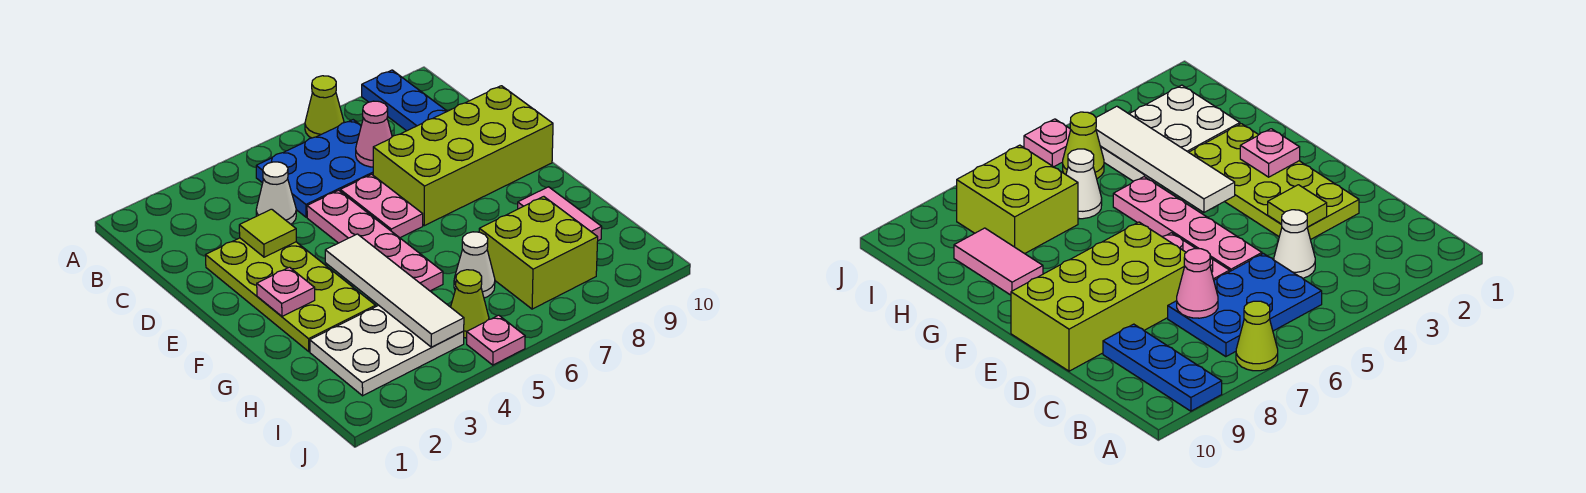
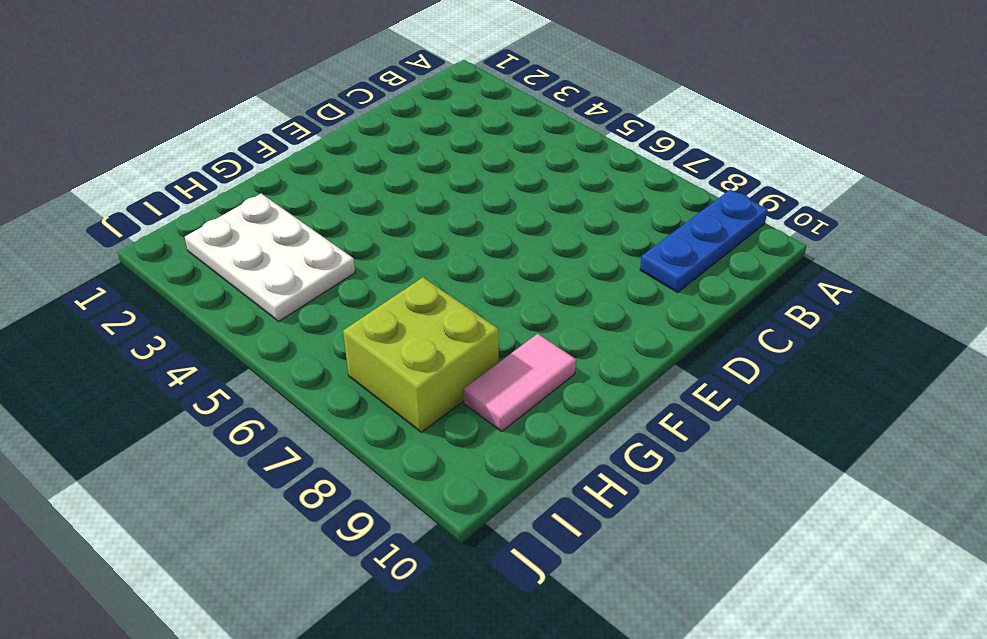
none -> lime cone A7 level 1
none -> blue plate B5:C7 level 1
none -> white cone C4 level 1

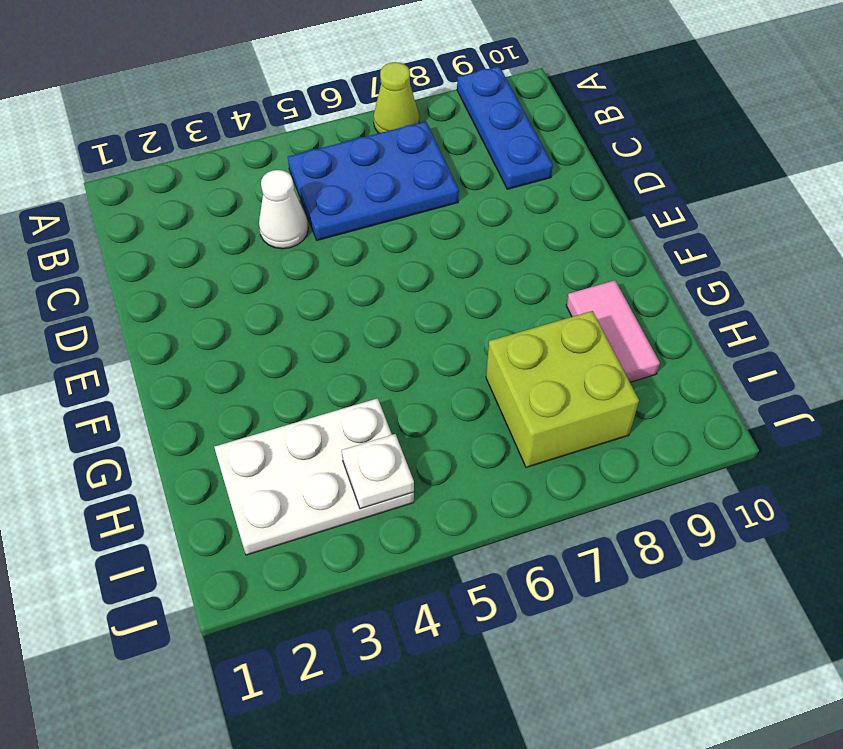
white plate I4 level 2 -> white tile F4:I4 level 2
none -> lime plate D2:G3 level 1
none -> pink plate D5:G5 level 1
none -> pink plate D6:E6 level 1

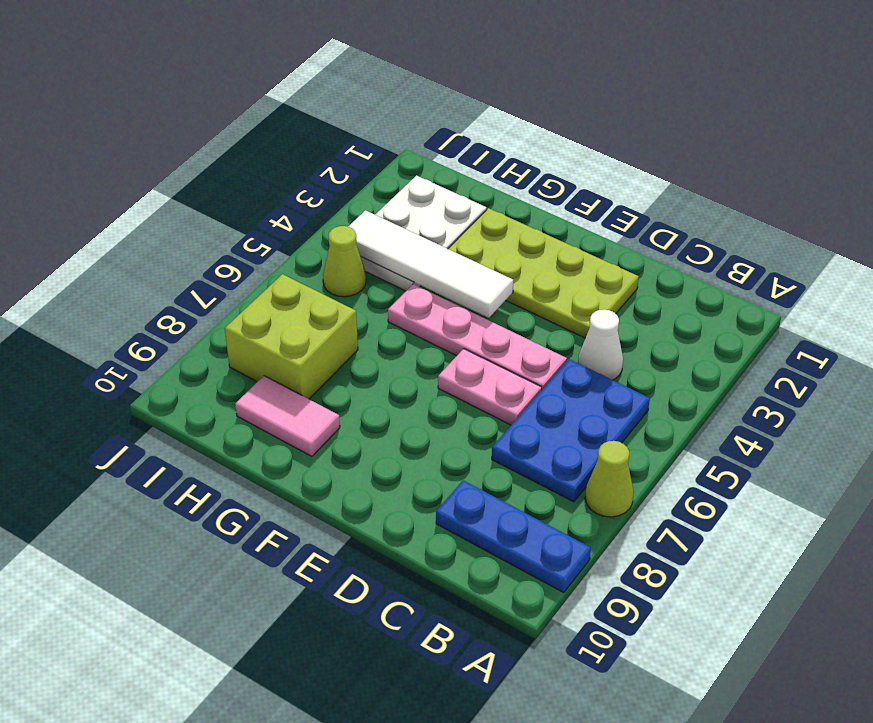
none -> lime brick D7:E10 level 1
none -> white cone H6 level 1
none -> pink plate J5 level 1

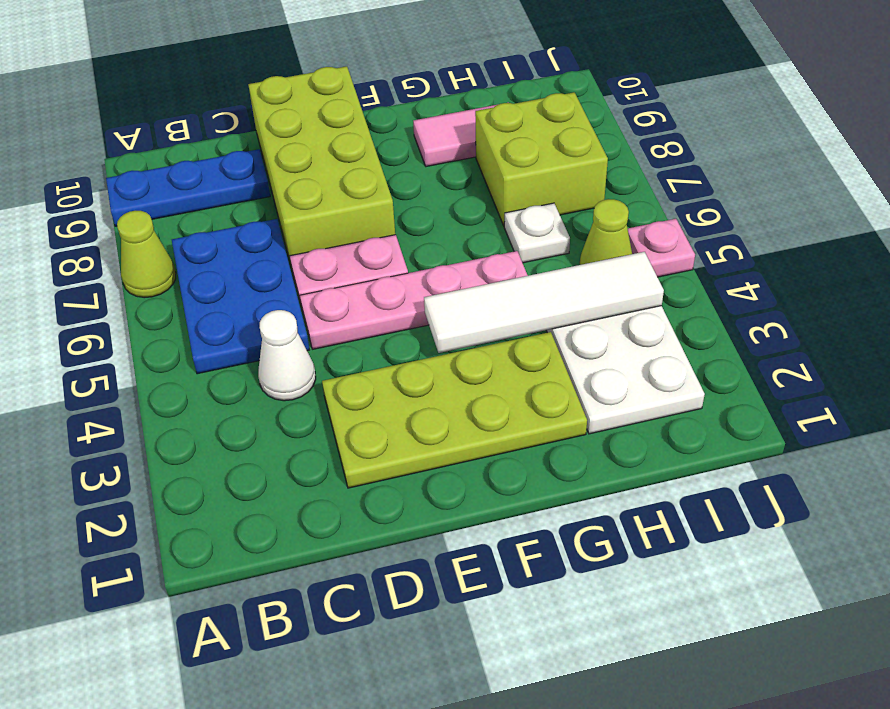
white plate H6 level 1 -> white cone H6 level 1
none -> pink cone C7 level 2
none -> lime tile D3 level 2
none -> pink plate F2 level 2

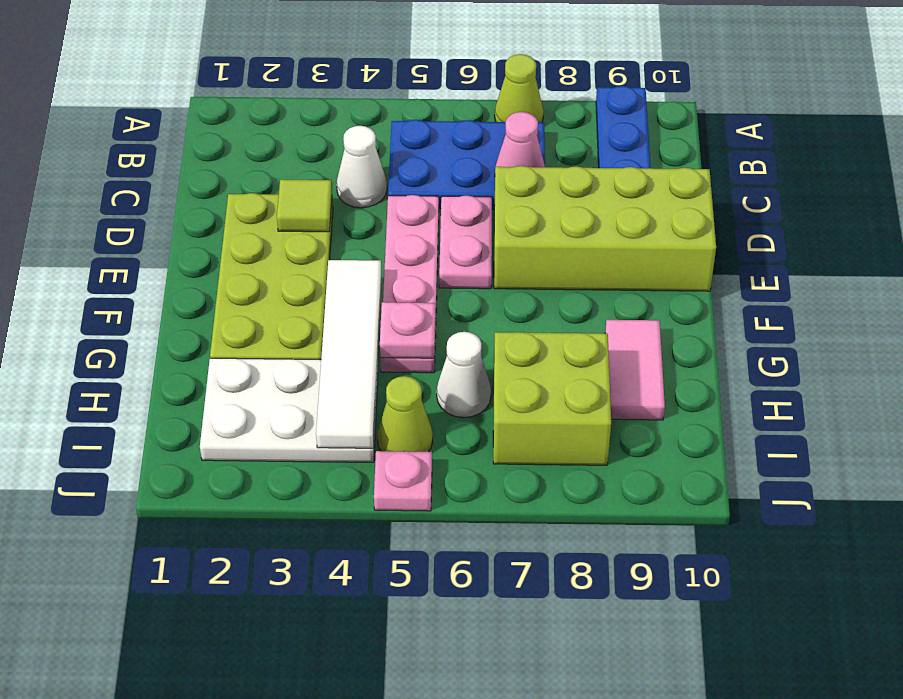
pink plate G5 level 2 -> pink plate F2 level 2

